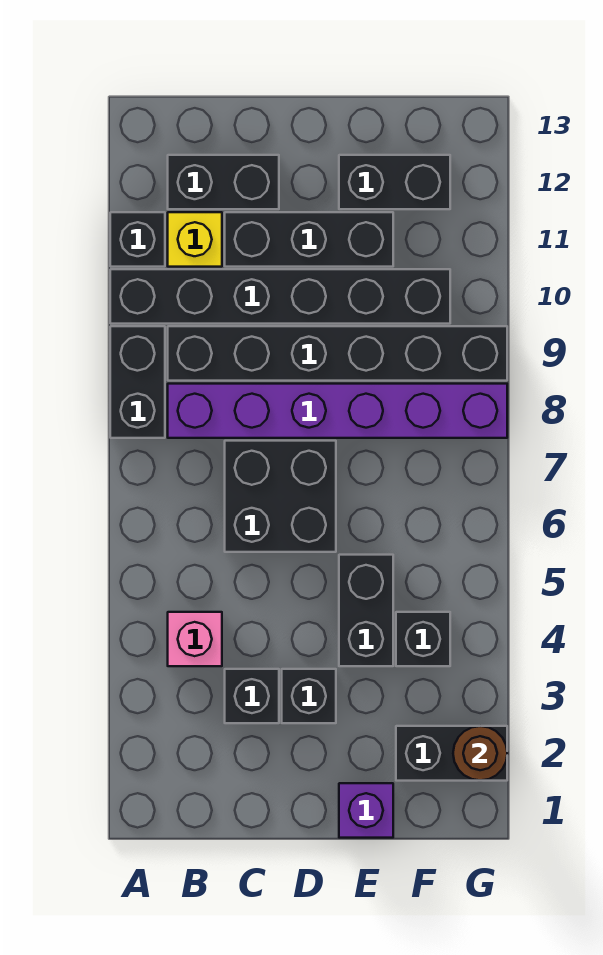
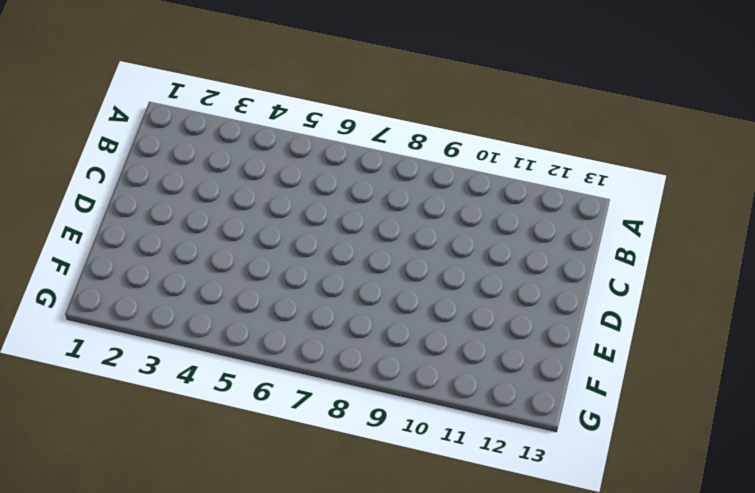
none -> black brick A8:A9 level 1
none -> black brick A10:F10 level 1
none -> black brick A11 level 1

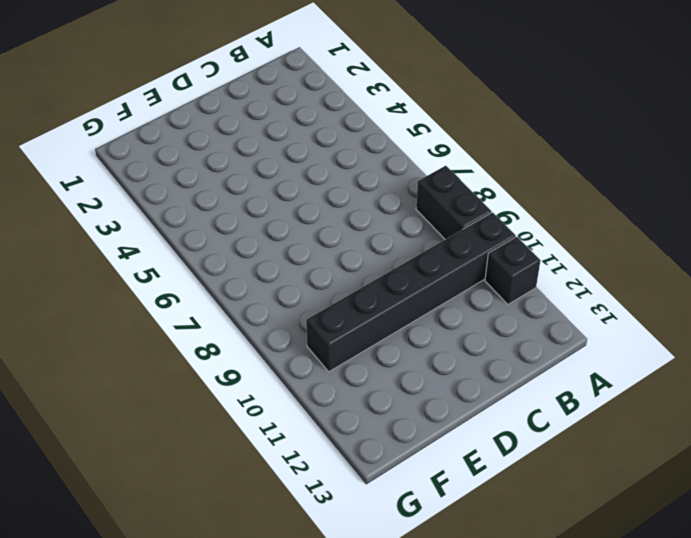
none -> pink brick B4 level 1
none -> purple brick B8:G8 level 1
none -> black brick B9:G9 level 1

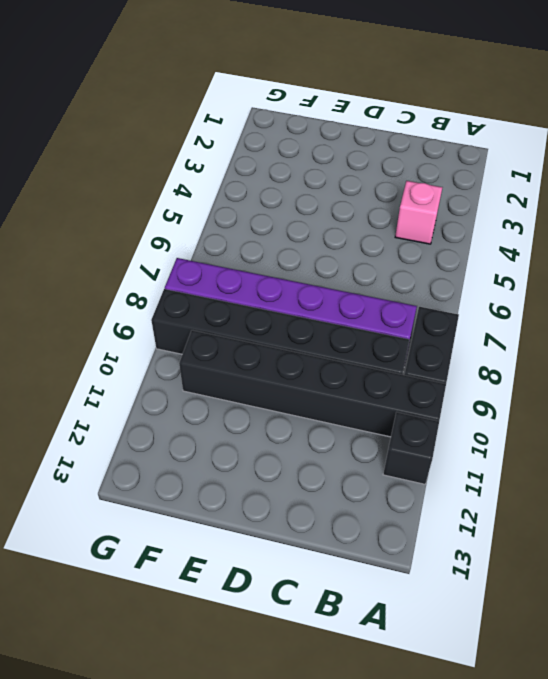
none -> yellow brick B11 level 1
none -> black brick B12:C12 level 1
none -> black brick C3 level 1

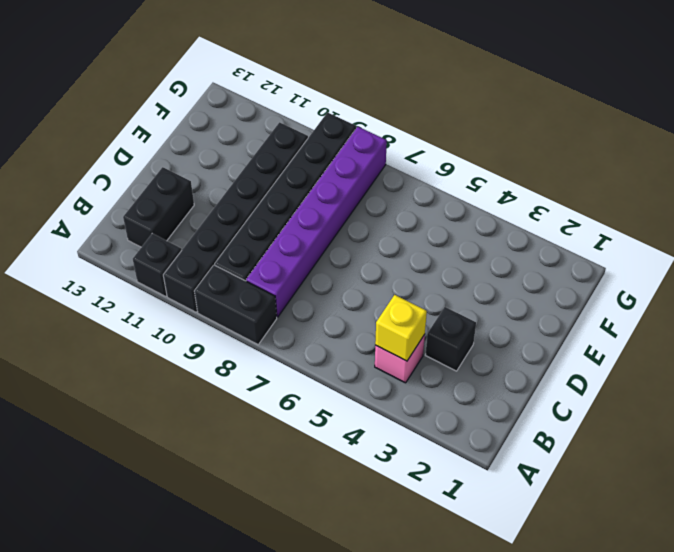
yellow brick B4 level 2 -> yellow brick B11 level 1
none -> black brick C6:D7 level 1
none -> black brick C11:E11 level 1
none -> black brick D3 level 1

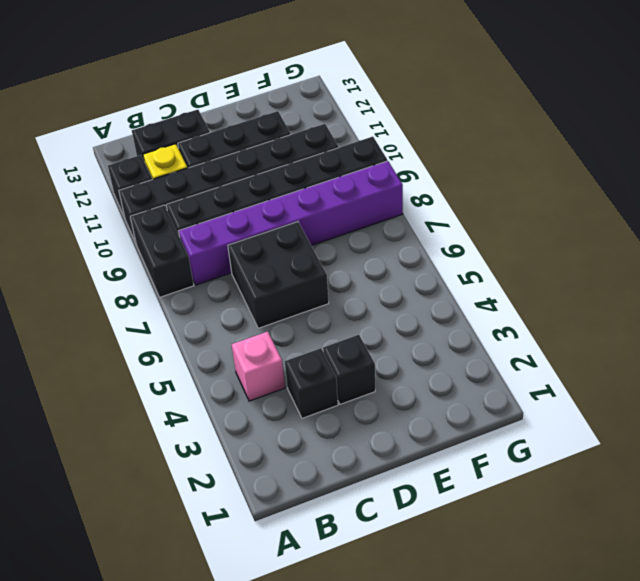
none -> purple brick E1 level 1
none -> black brick E4:E5 level 1
none -> black brick E12:F12 level 1

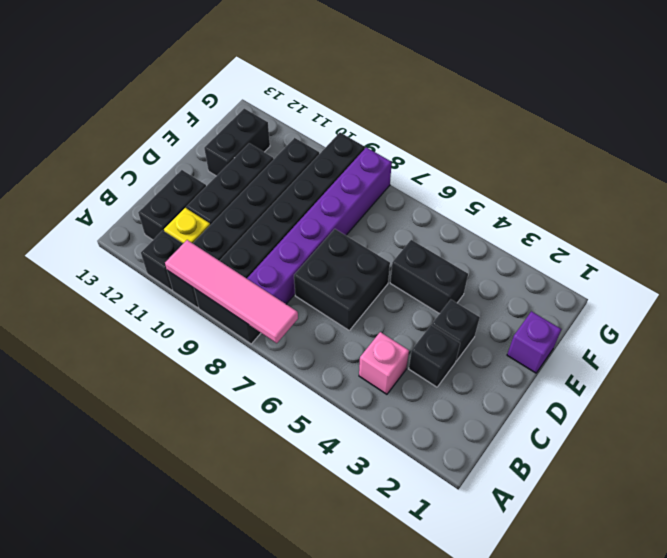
pink tile A7:A10 level 2 -> none
none -> black brick F2:G2 level 1
none -> black brick F4 level 1
none -> brown round brick G2 level 2

